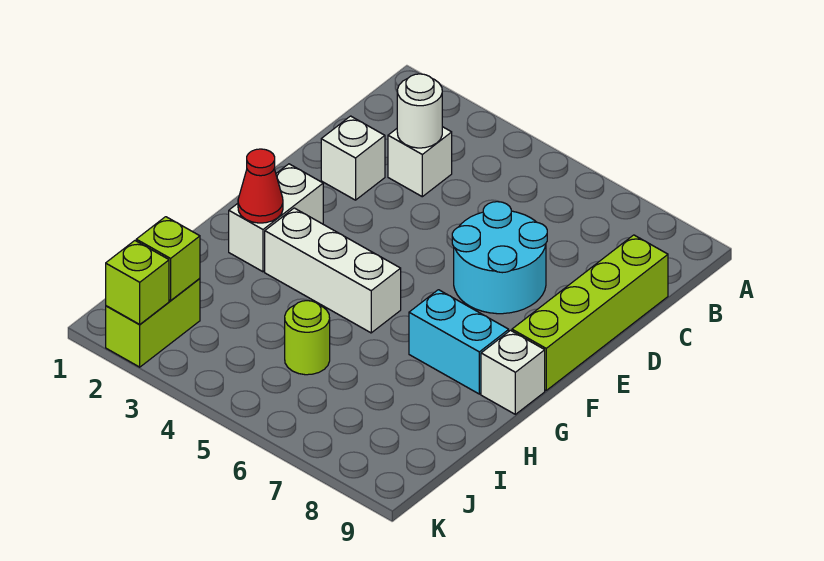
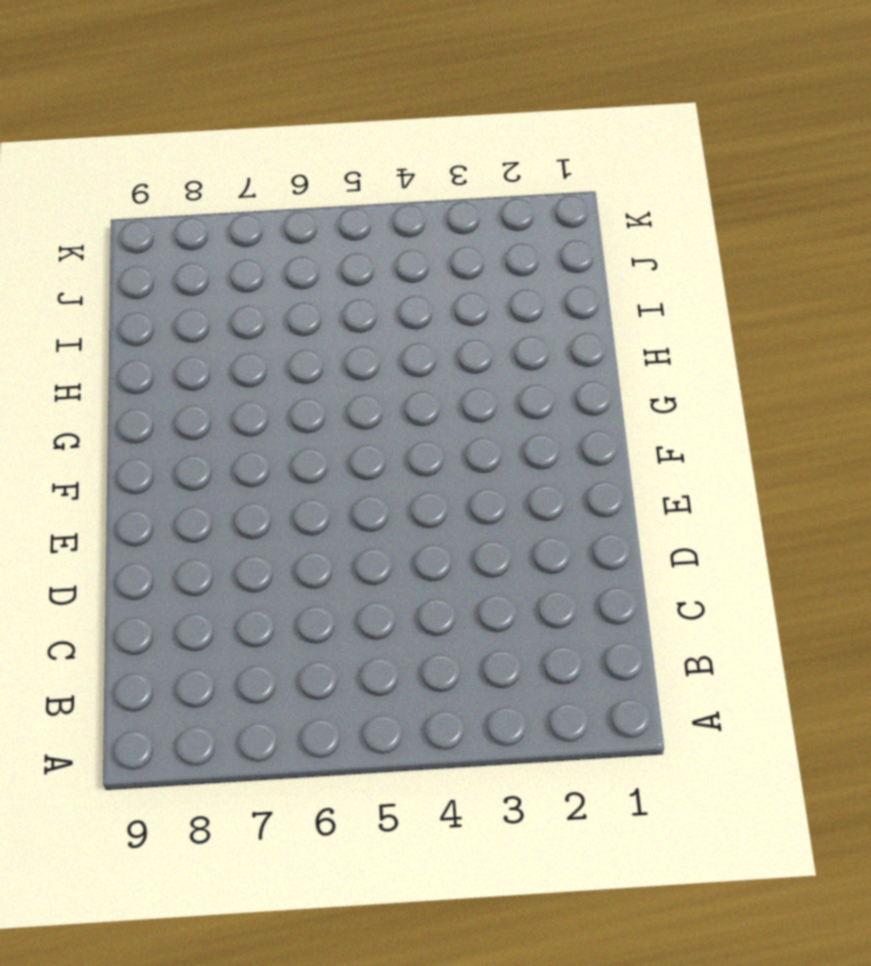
none -> white brick C3 level 1
none -> lime brick C9:F9 level 1
none -> white brick D2 level 1

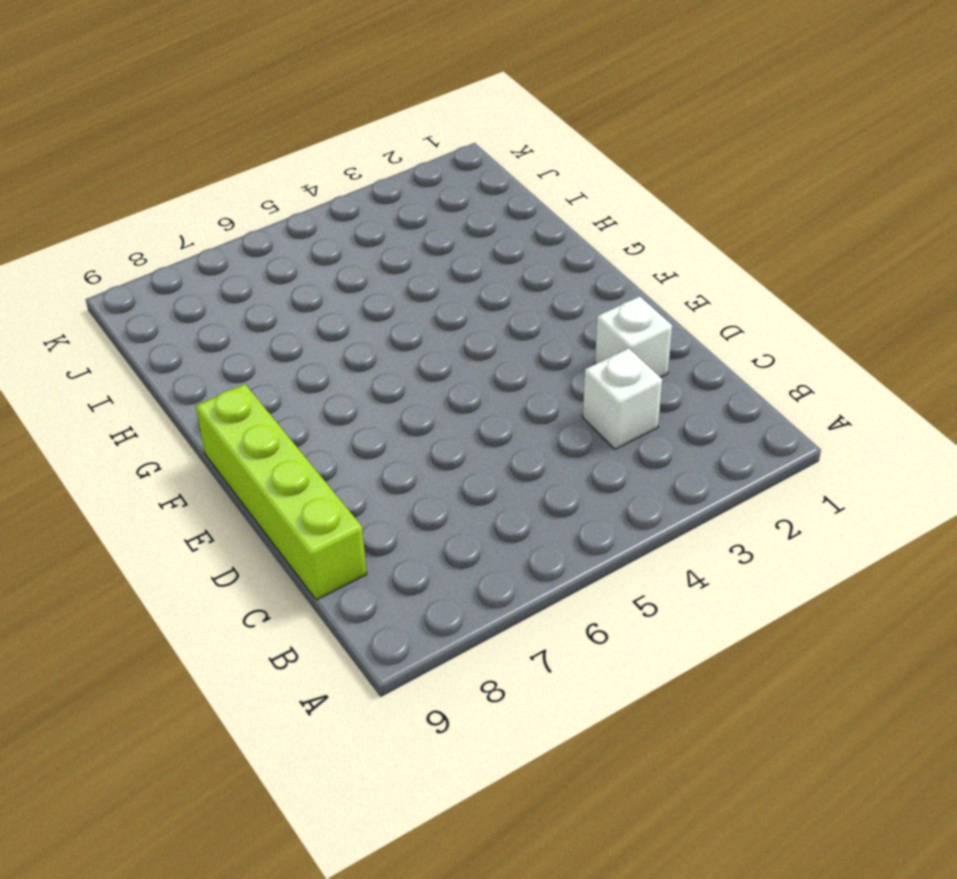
none -> cyan round brick D6:E7 level 1
none -> white brick F2:G2 level 1
none -> white brick G3:G5 level 1

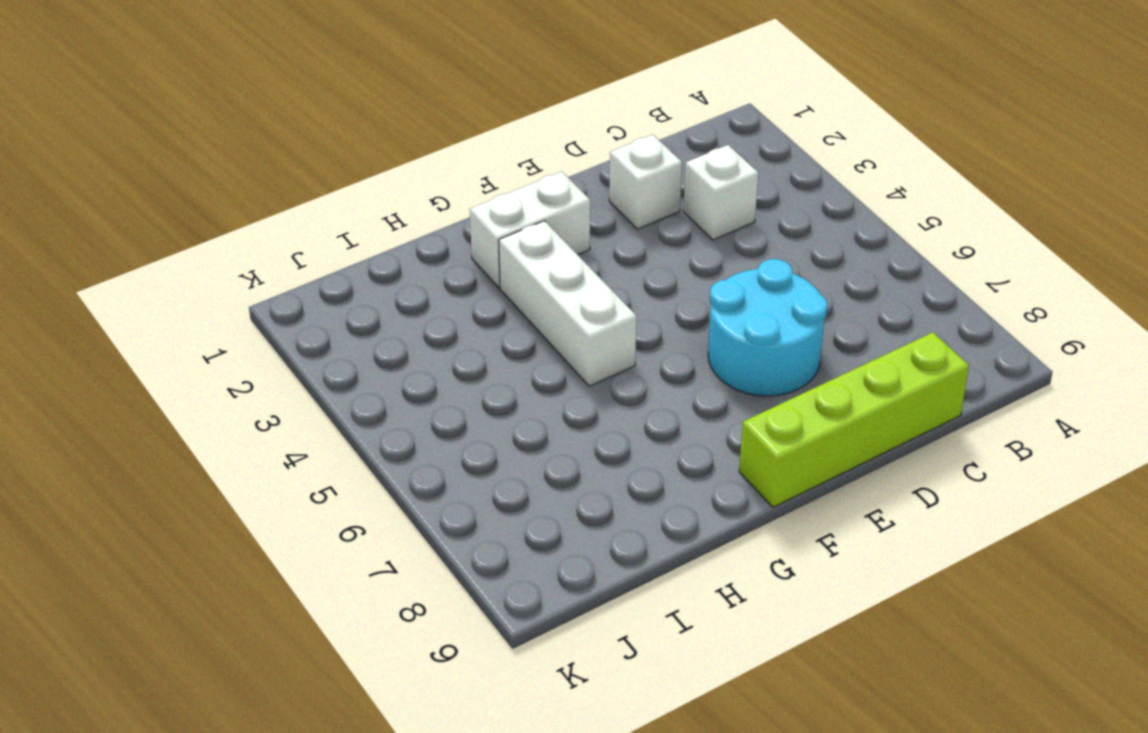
none -> cyan brick G7:G8 level 1
none -> white brick G9 level 1
none -> lime round brick I5 level 1

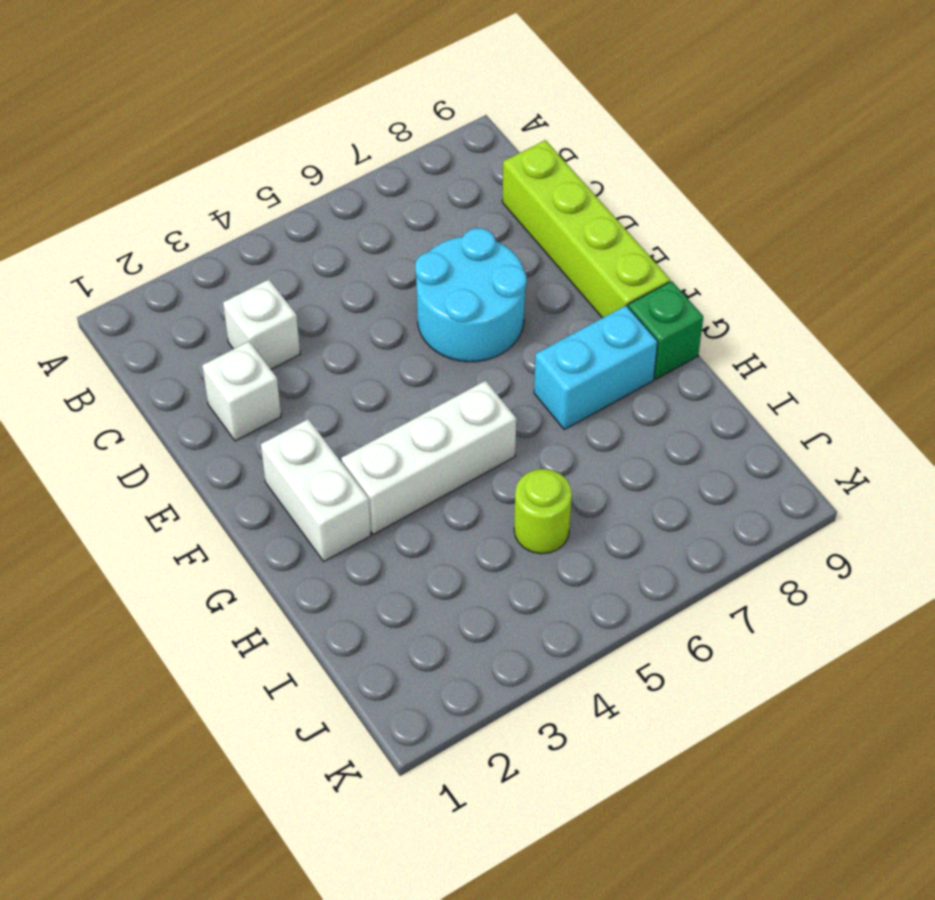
green brick G9 level 1 -> white brick G9 level 1
none -> lime brick J2:K2 level 1
none -> white round brick C3 level 2
none -> red cone G2 level 2

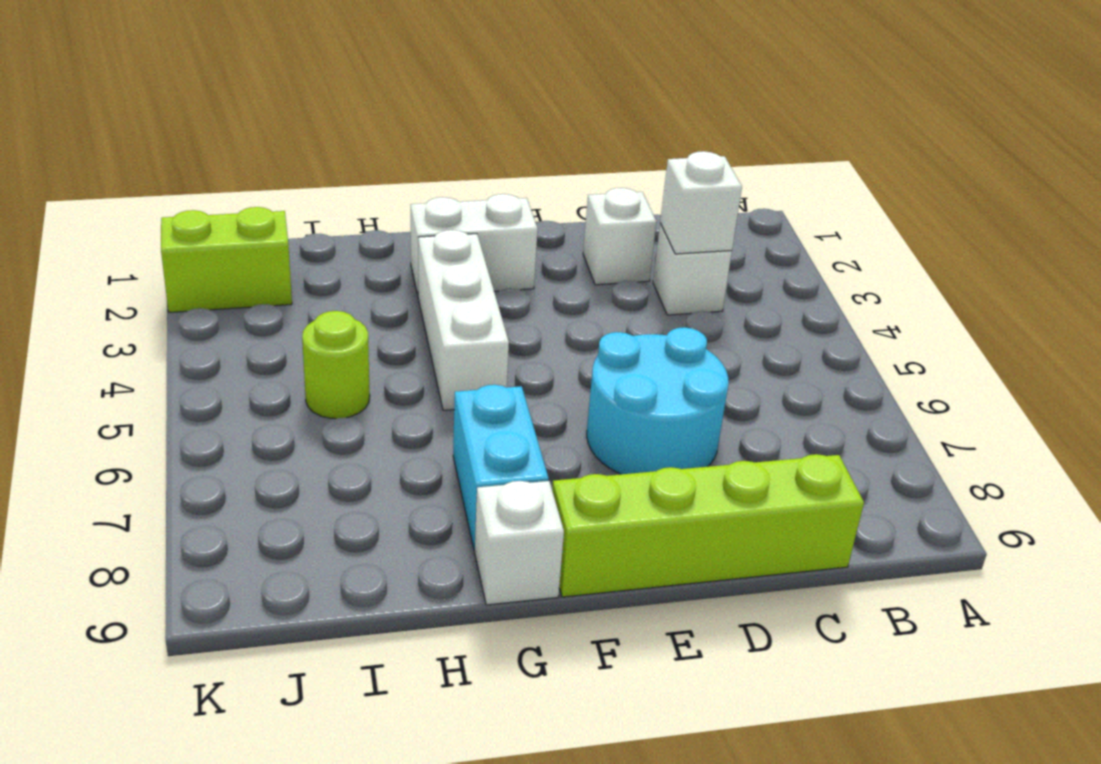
white brick C3 level 2 -> white round brick C3 level 2
none -> red cone G2 level 2
none -> lime brick J2 level 2
none -> lime brick K2 level 2

